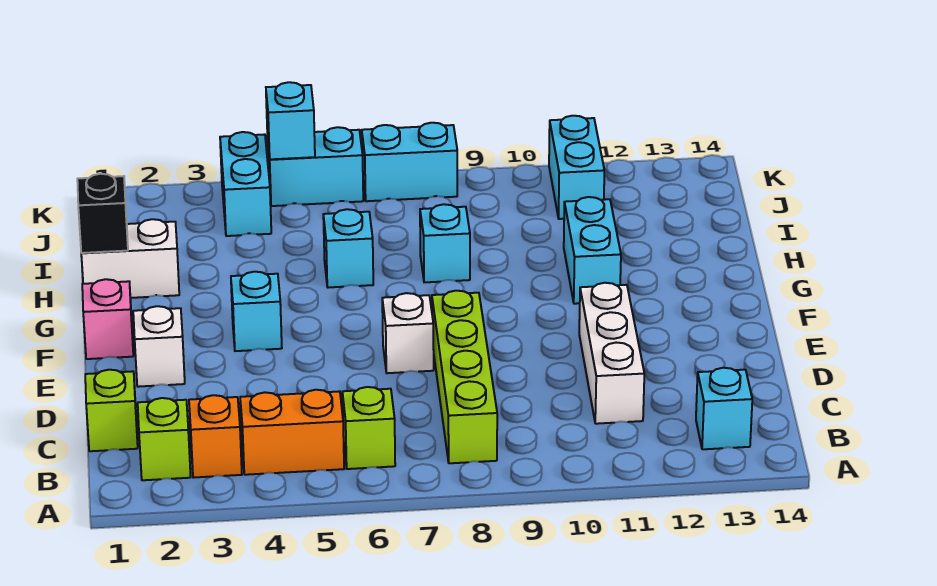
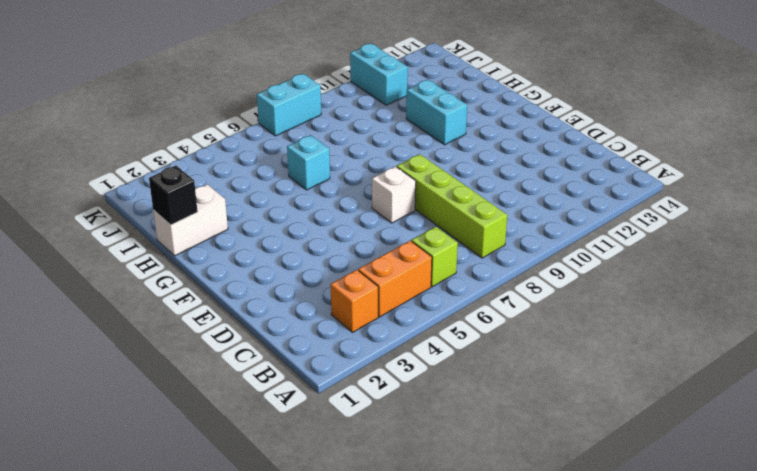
none -> lime brick B2 level 1
none -> cyan brick B13 level 1
none -> lime brick C1 level 1

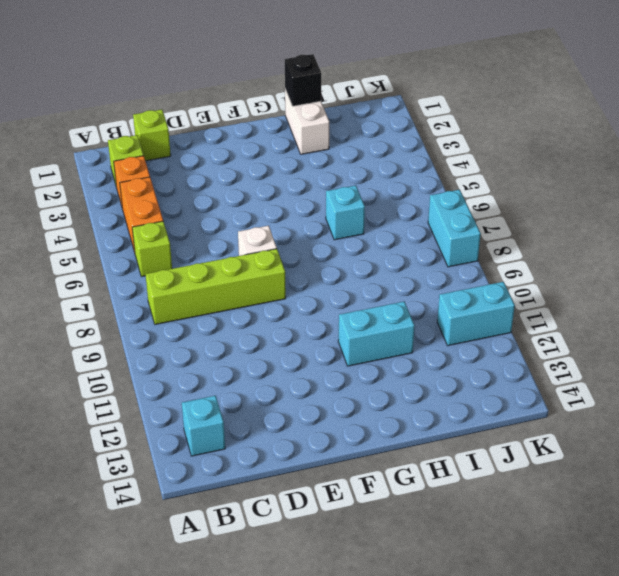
none -> white brick C11:E11 level 1
none -> white brick E2 level 1
none -> pink brick F1 level 1

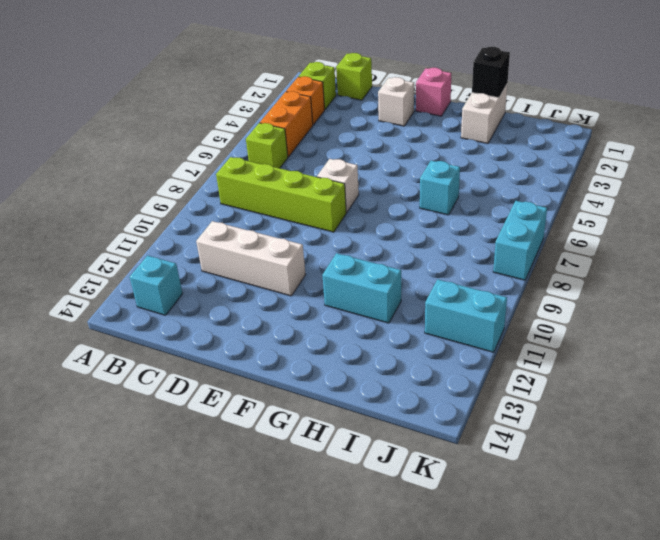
none -> cyan brick F4 level 1
none -> cyan brick H8 level 1
none -> cyan brick J4:K4 level 1

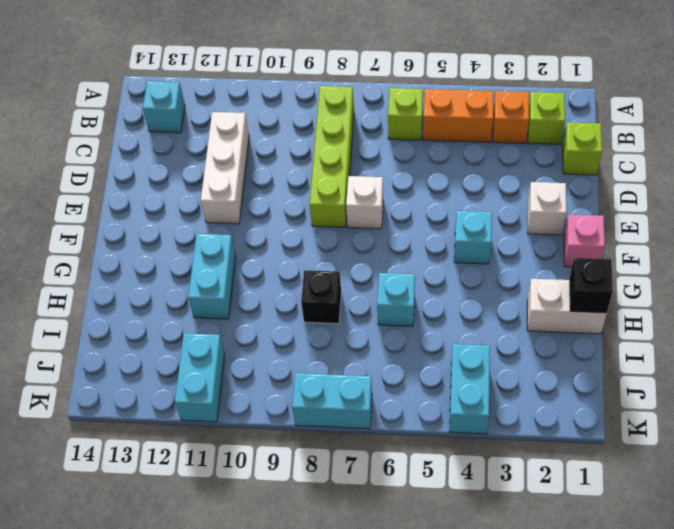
black brick H8 level 1 -> cyan brick H8 level 1
none -> cyan brick K5:K6 level 1
none -> cyan brick K5 level 2

